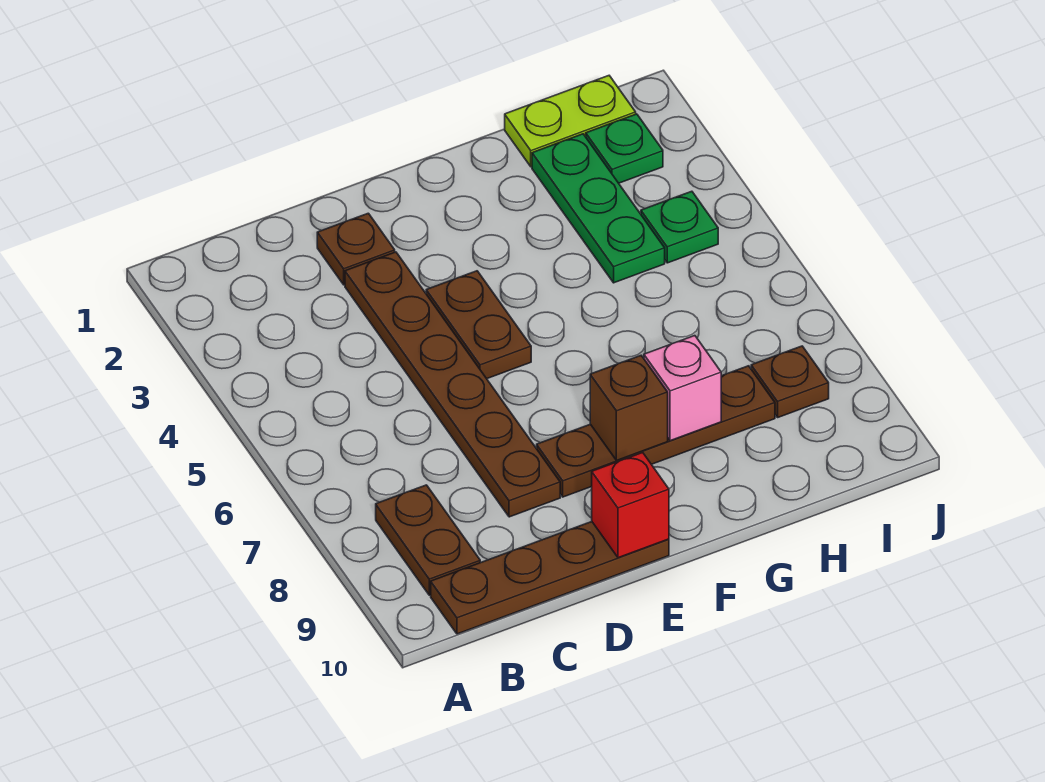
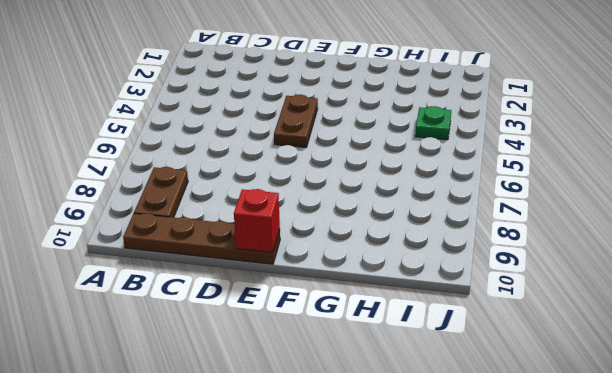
none -> brown plate D2 level 1
none -> brown plate D3:D8 level 1
none -> brown plate E8:H8 level 1

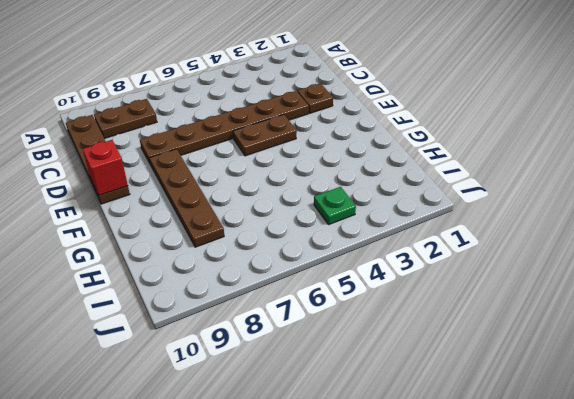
none -> lime plate H1:I1 level 1
none -> green plate H2:H4 level 1
none -> green plate I2 level 1

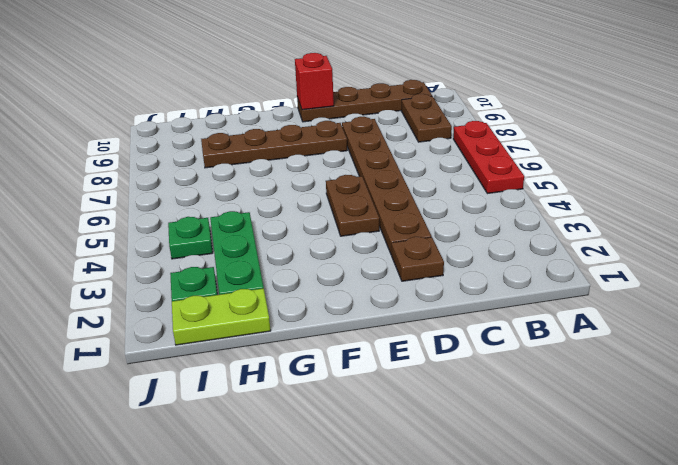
red plate A5:A7 level 1 -> none
none -> brown plate I8 level 1
none -> brown brick F8 level 2
none -> pink brick G8 level 2

